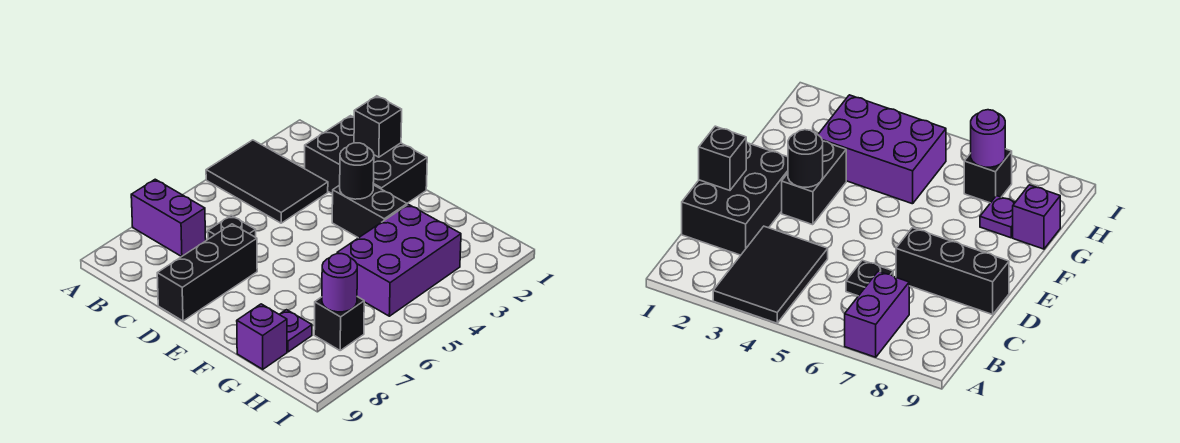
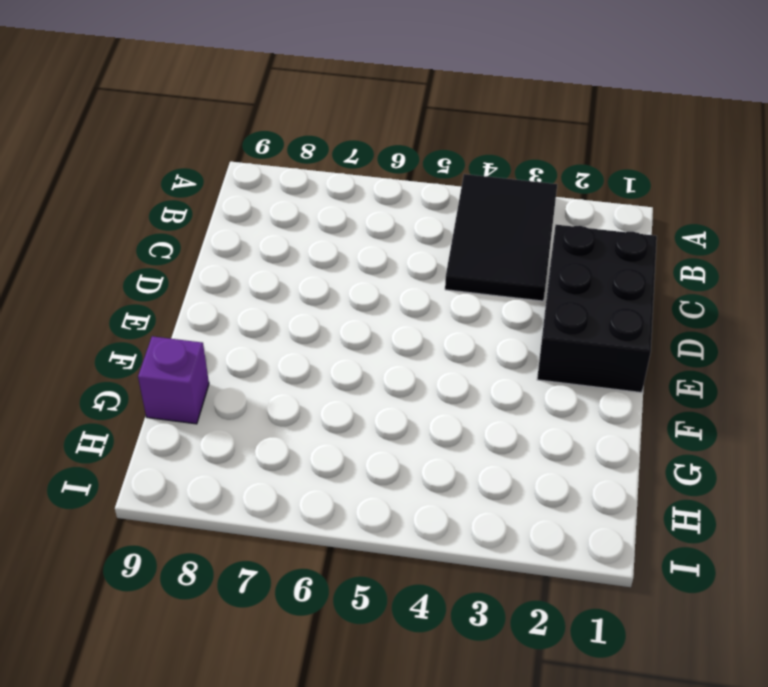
none -> purple brick A7:B7 level 1
none -> black plate C6 level 1
none -> black brick D7:D9 level 1

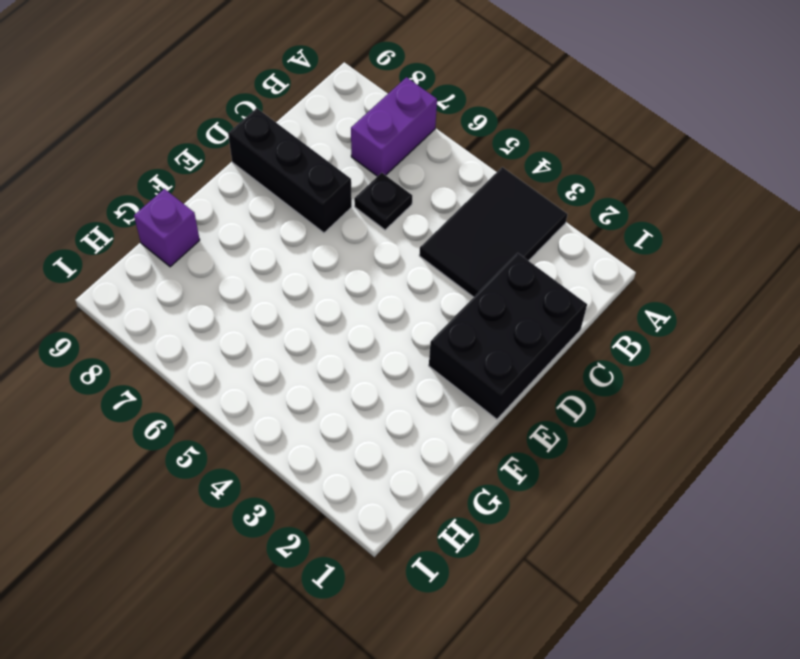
none -> black brick E3:F3 level 1
none -> purple brick G3:H5 level 1
none -> purple plate G8 level 1

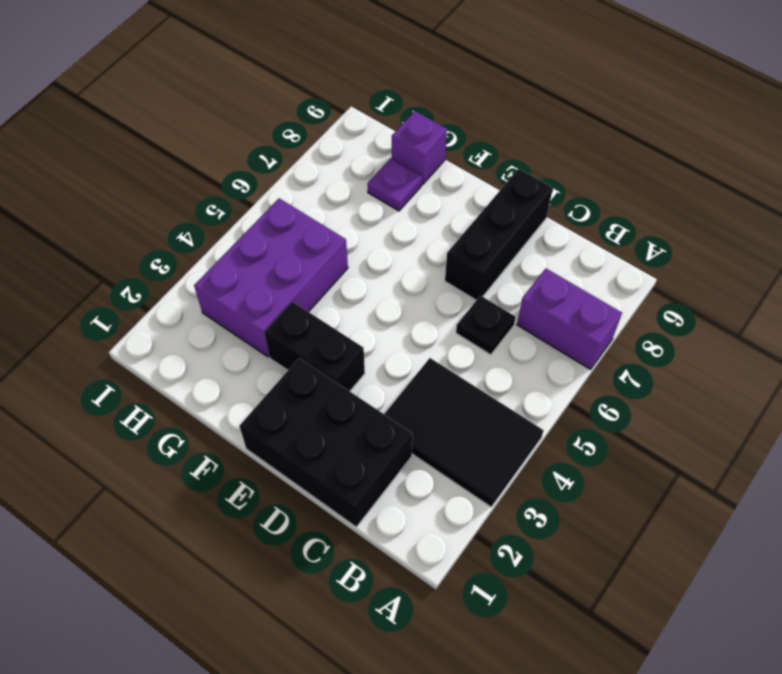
none -> black brick H7 level 1
none -> black brick D1 level 2
none -> black round brick E3 level 2

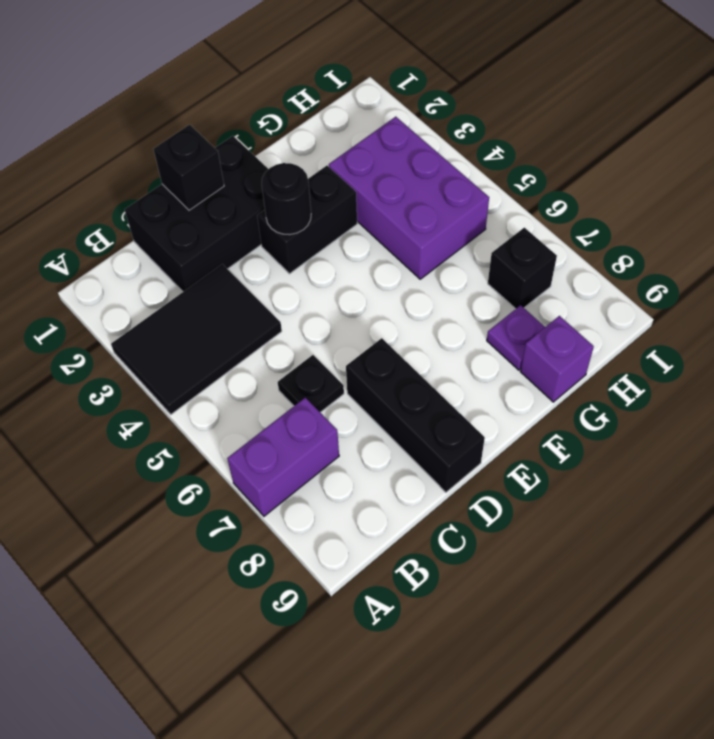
none -> purple round brick H7 level 2

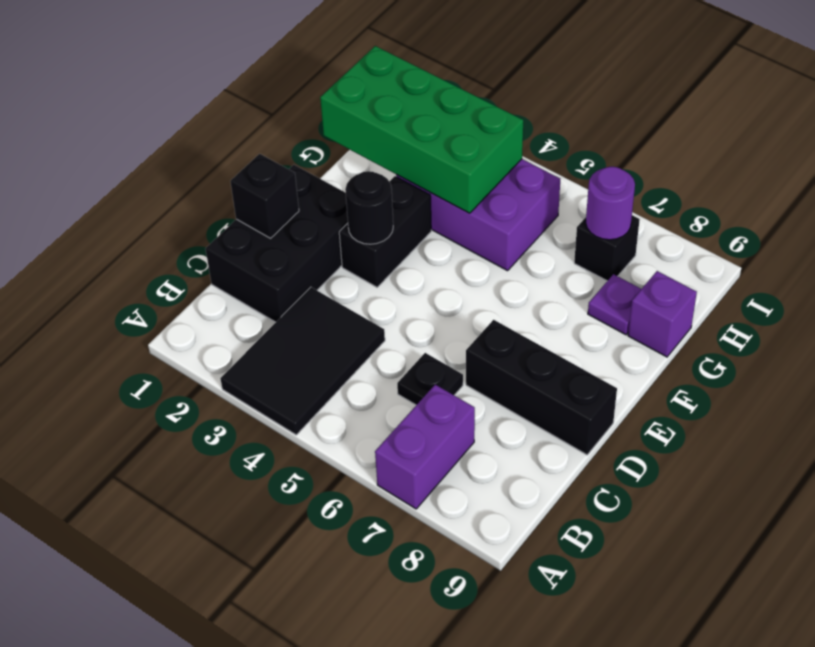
green brick G1:H4 level 2 -> none

